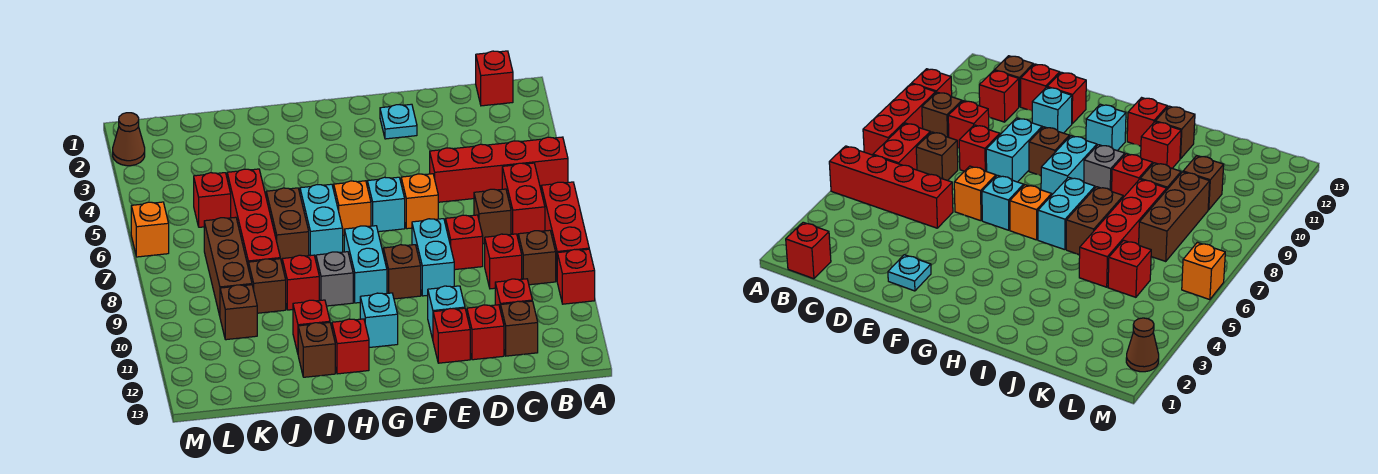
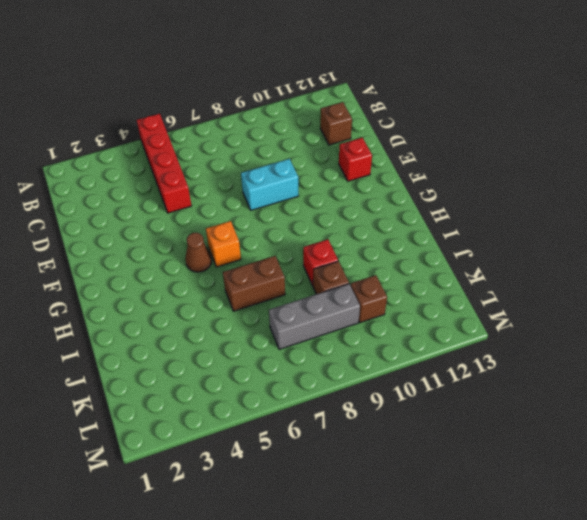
brown cone G5 level 1 -> brown cone M2 level 1
grey brick K7:K9 level 1 -> brown brick K7:K9 level 1
none -> red brick A7:A9 level 1
none -> red brick A10 level 1
none -> red brick B1 level 1
none -> red brick B6:B7 level 1

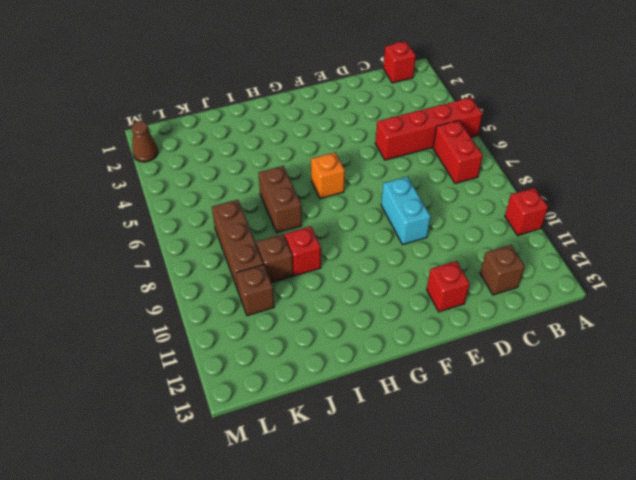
none -> red brick A7:A9 level 1
none -> brown brick B9 level 1
none -> brown brick C7 level 1
none -> red brick C9 level 1

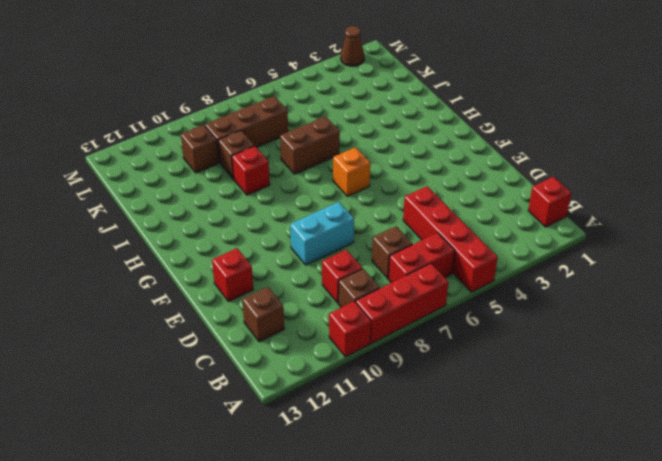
none -> red brick C11 level 1
none -> red brick D8 level 1
none -> red brick D12 level 1
none -> cyan plate E2 level 1

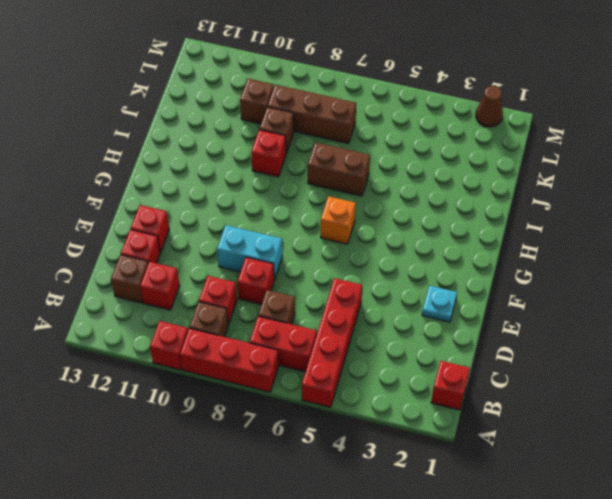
none -> orange brick E6 level 1
none -> cyan brick E11 level 1
none -> cyan brick F6 level 1
none -> brown brick F9 level 1

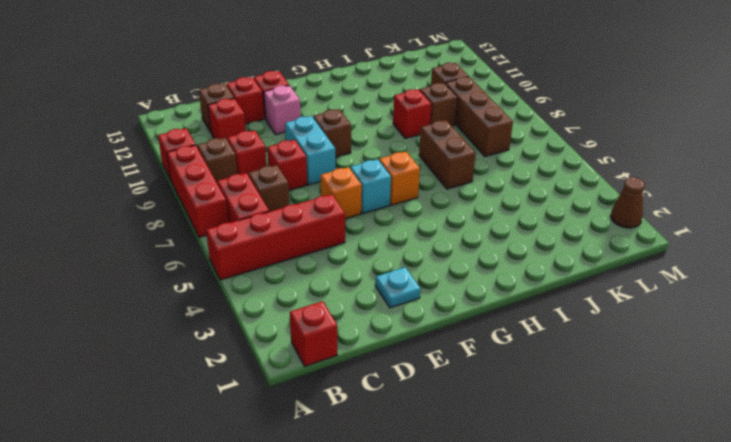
pink brick E11 level 1 -> cyan brick E11 level 1
none -> cyan brick G8:G9 level 1
none -> cyan brick G11 level 1
none -> cyan brick H6:H7 level 1
none -> grey brick H9 level 1

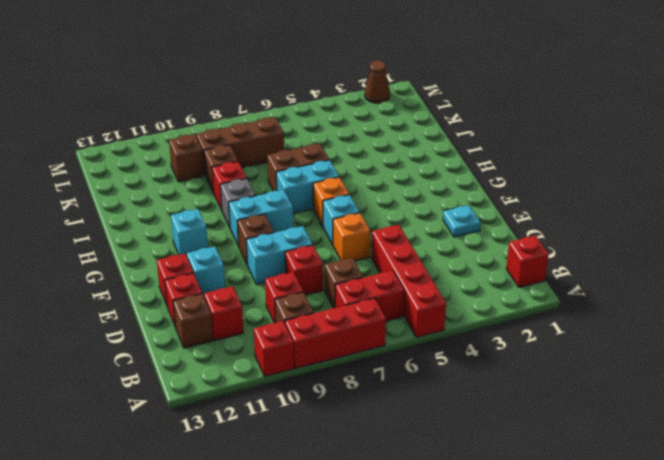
none -> red brick H12 level 1
none -> red brick I11 level 1
none -> brown brick I12 level 1
none -> red brick J5:J8 level 1

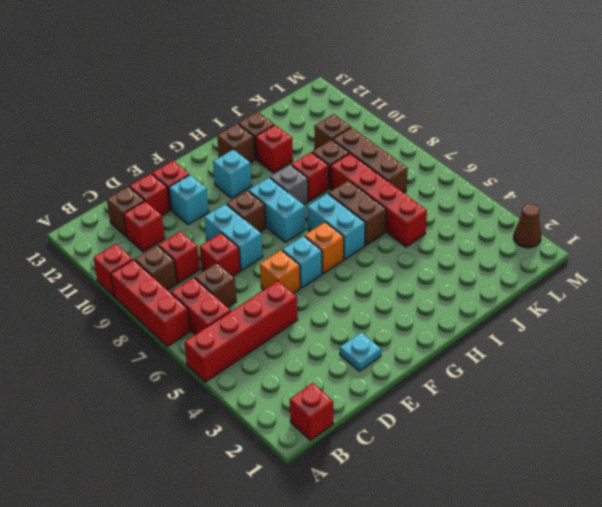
brown brick H12 level 1 -> red brick H12 level 1
none -> red brick K5 level 1
none -> orange brick M6 level 1

